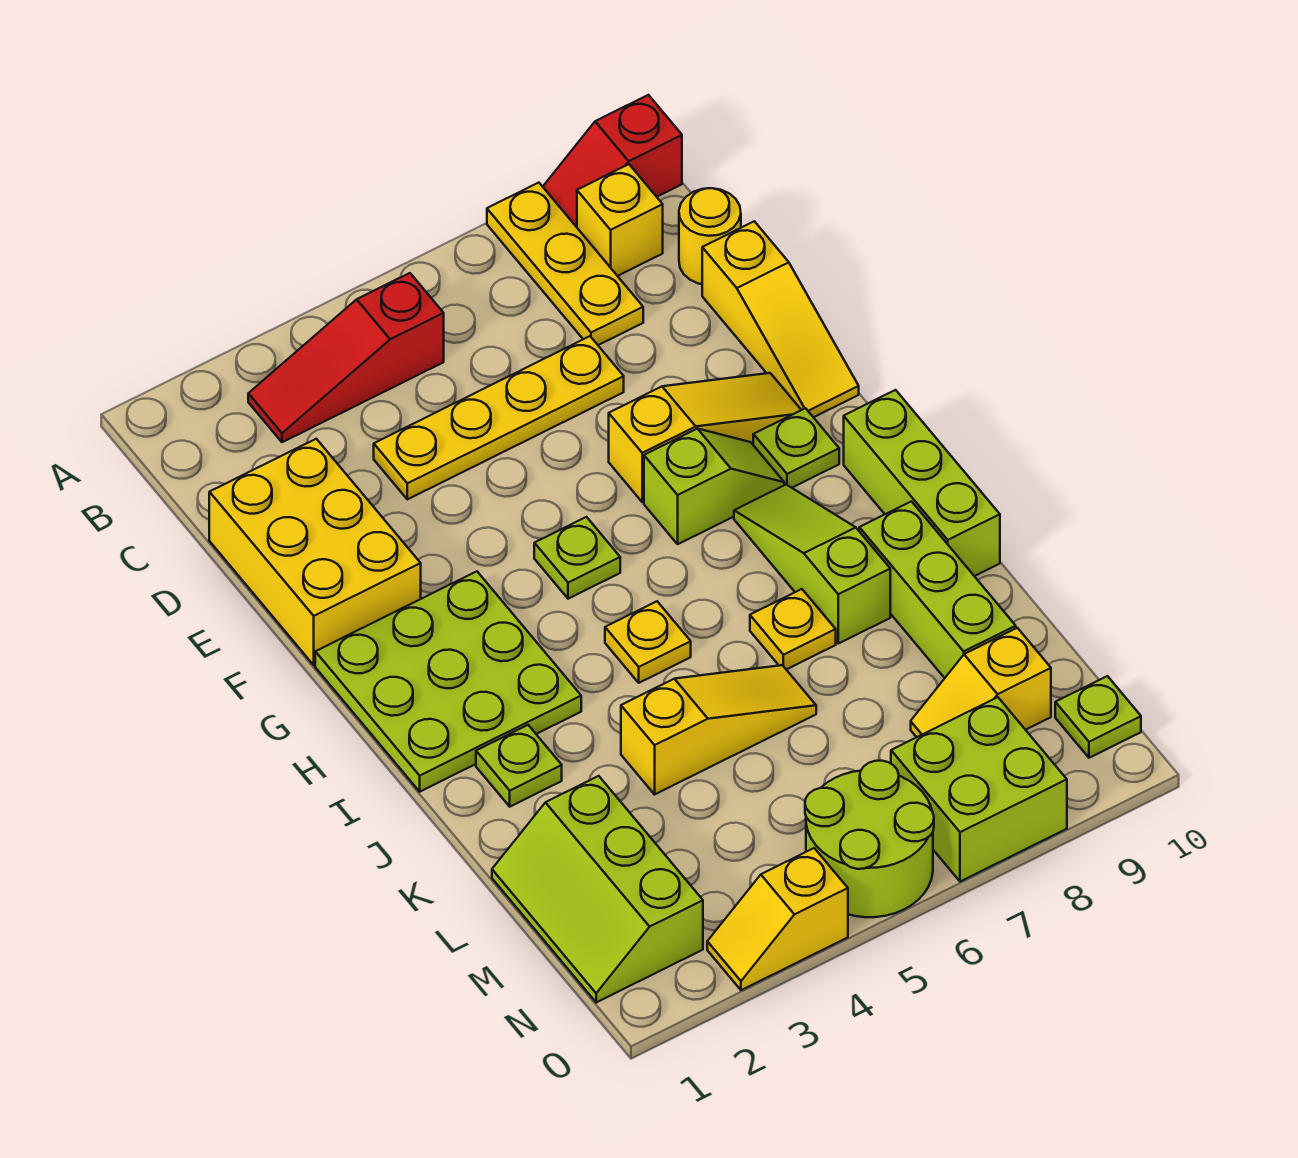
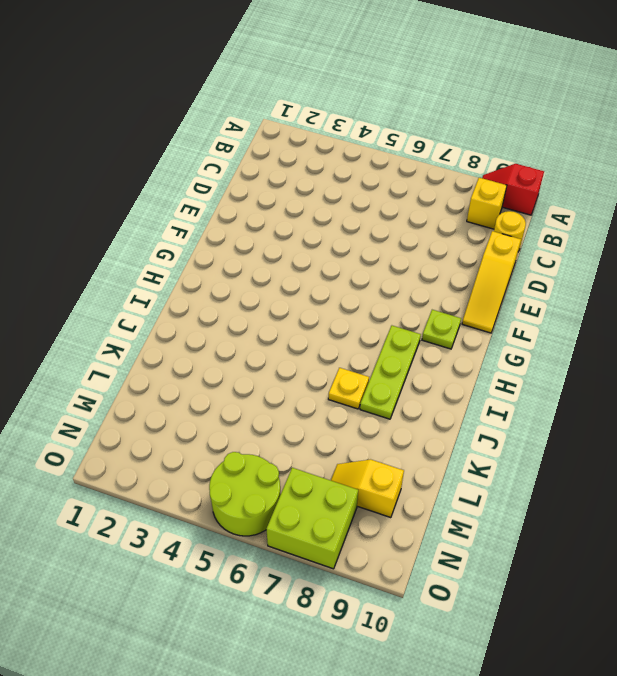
lime plate H8:J8 level 1 -> lime slope H8:J8 level 1 top J
none -> yellow plate A8:C8 level 1
none -> red slope B3:B5 level 1 top 5
none -> yellow brick D1:F2 level 1

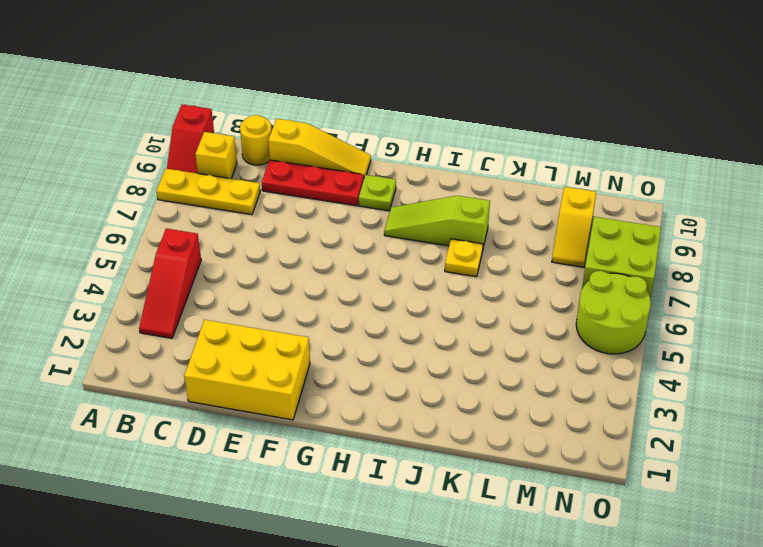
red plate D9:F9 level 1 -> yellow slope F7:F9 level 1 top 7
none -> yellow plate D4:D7 level 1
none -> lime plate G1:I3 level 1
none -> lime plate G5 level 1

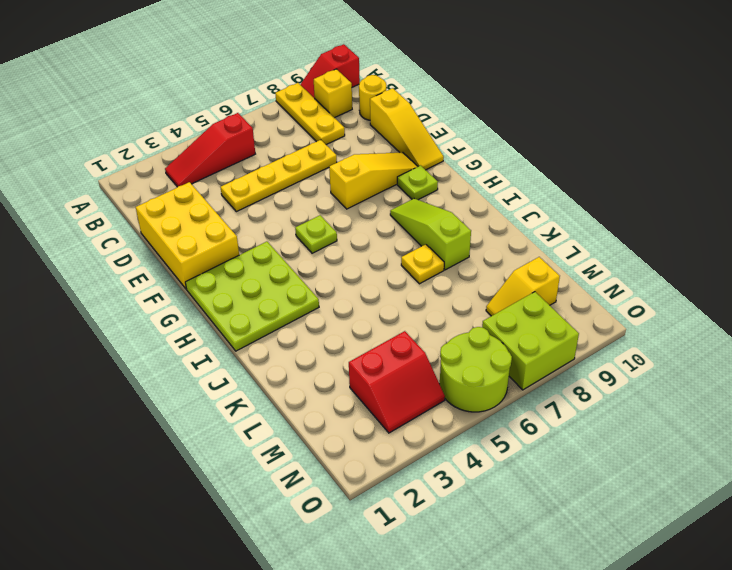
red slope M3:N4 level 1 top M -> none
none -> lime slope G7:G8 level 1 top 7
none -> lime brick H10:J10 level 1
none -> yellow plate I5 level 1

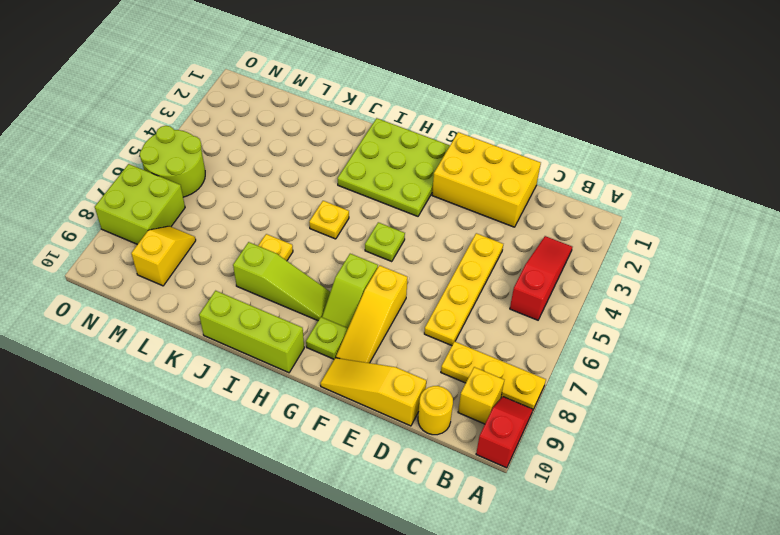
none -> lime plate J2 level 1
none -> lime brick J9:L9 level 1
none -> yellow slope K4:K6 level 1 top 4

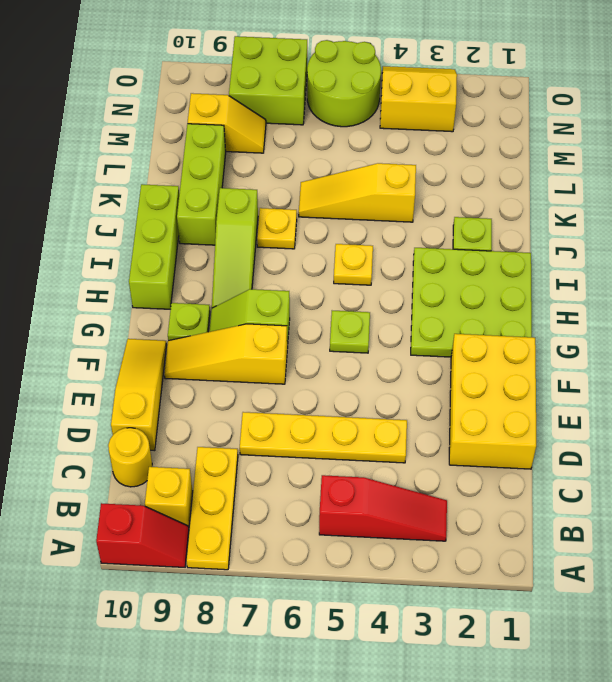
yellow slope N3:O4 level 1 top N -> yellow slope O3:O4 level 1 top 4
none -> lime slope L1:N2 level 1 top 2
none -> lime plate N10 level 1

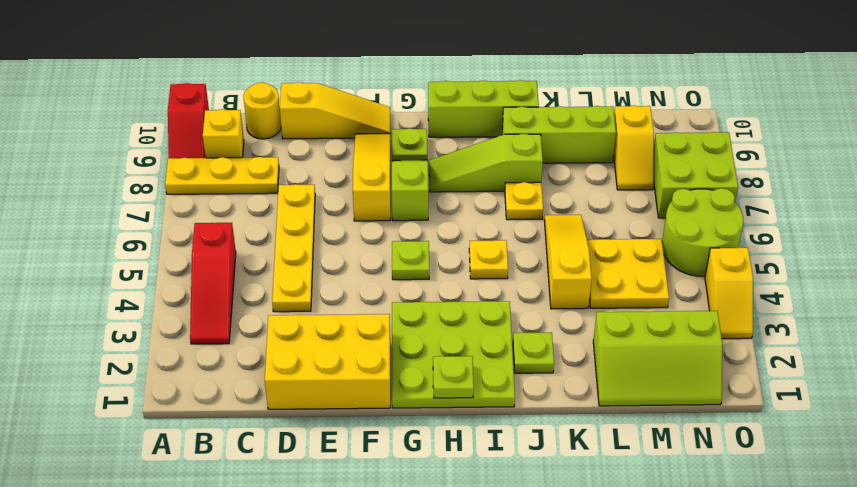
lime plate H1 level 2 -> lime plate N10 level 1
yellow plate L4:M5 level 1 -> none

